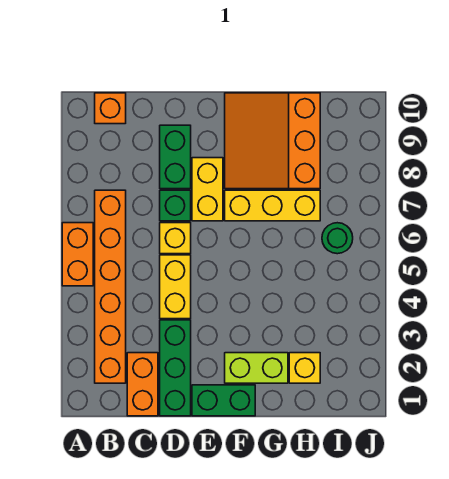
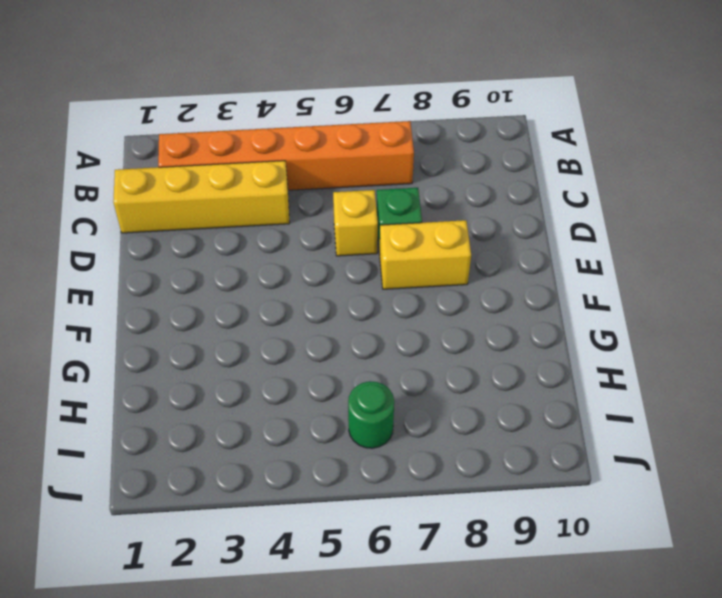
yellow brick C1:C4 level 1 -> orange brick C1:C2 level 1
none -> orange brick A5:A6 level 1
none -> orange brick B10 level 1
none -> green brick D1:D3 level 1

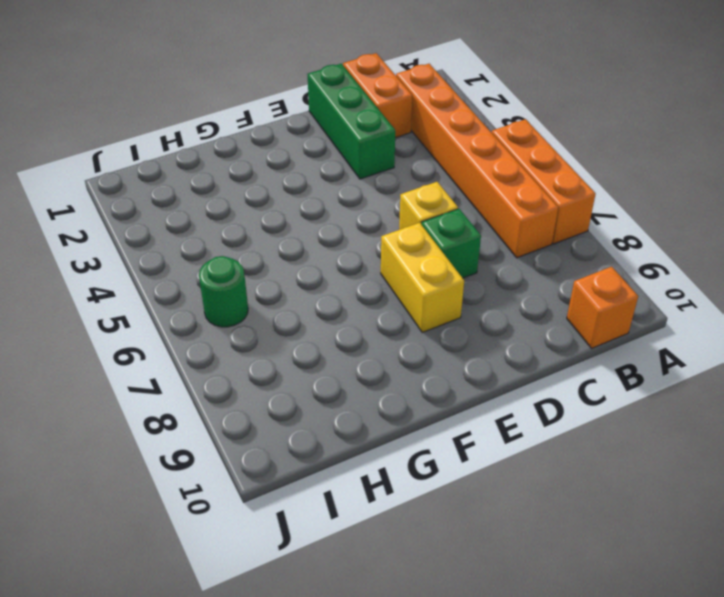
orange brick A5:A7 level 1 -> orange brick A5:A6 level 1
none -> yellow brick D4:D5 level 1
none -> green brick D8:D9 level 1
none -> green brick E1:F1 level 1

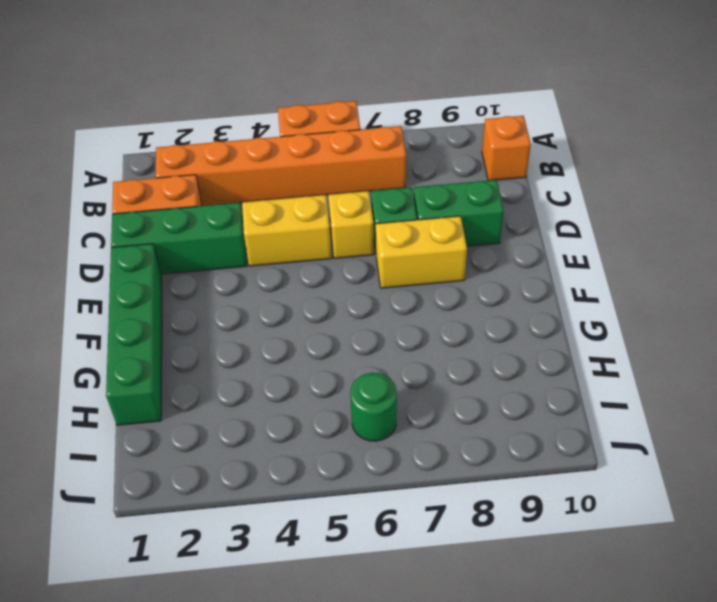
green brick E1:H1 level 1 -> green brick E1:F1 level 1
none -> lime brick F2:G2 level 1
none -> yellow brick F7:H7 level 1
none -> orange slope F8:H10 level 1 top H

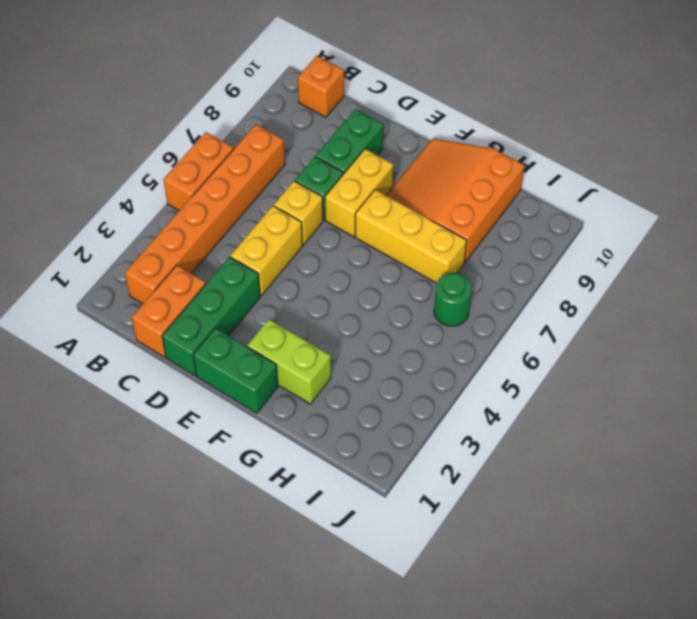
none -> yellow brick H2 level 1

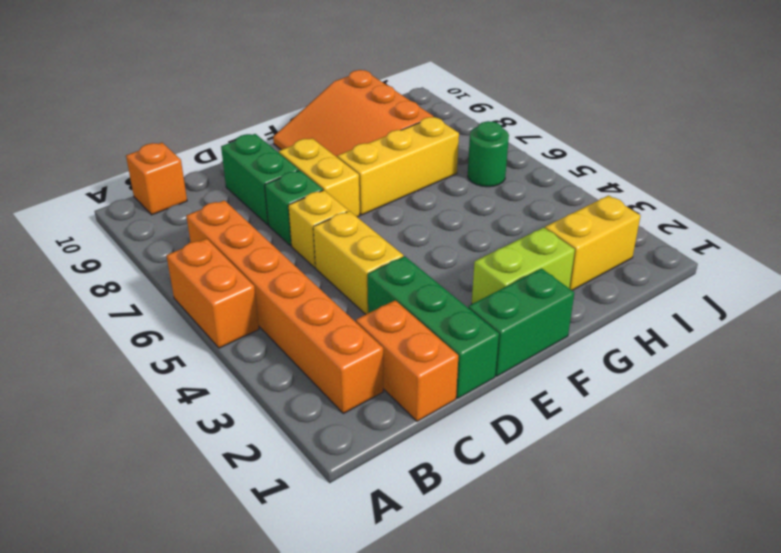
yellow brick H2:I2 level 1 -> yellow brick H2 level 1

